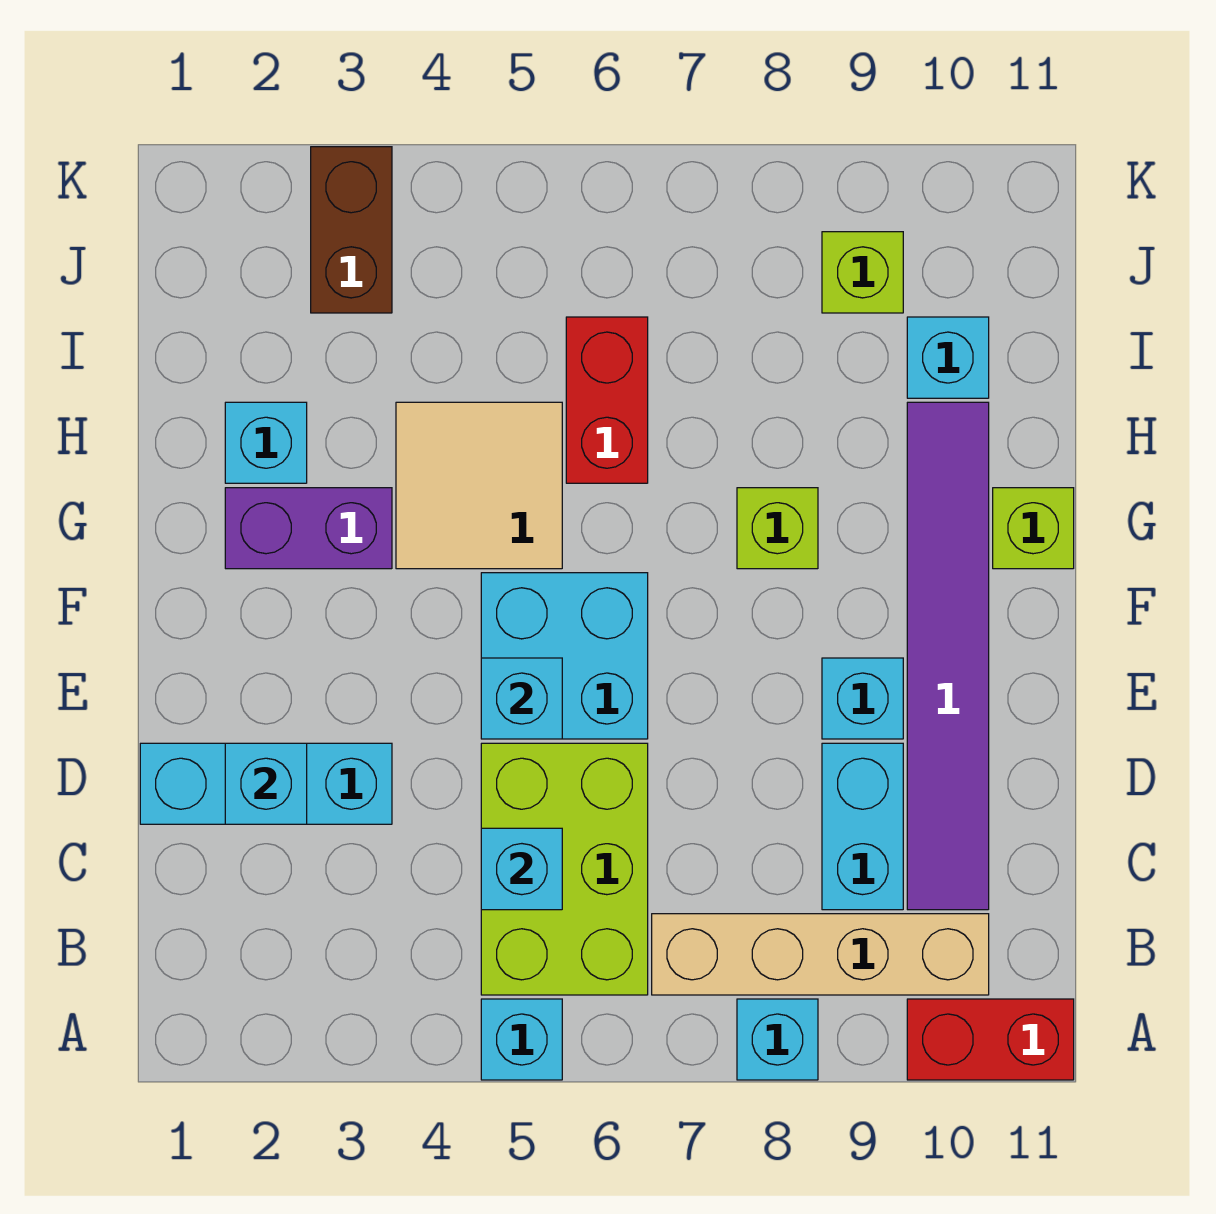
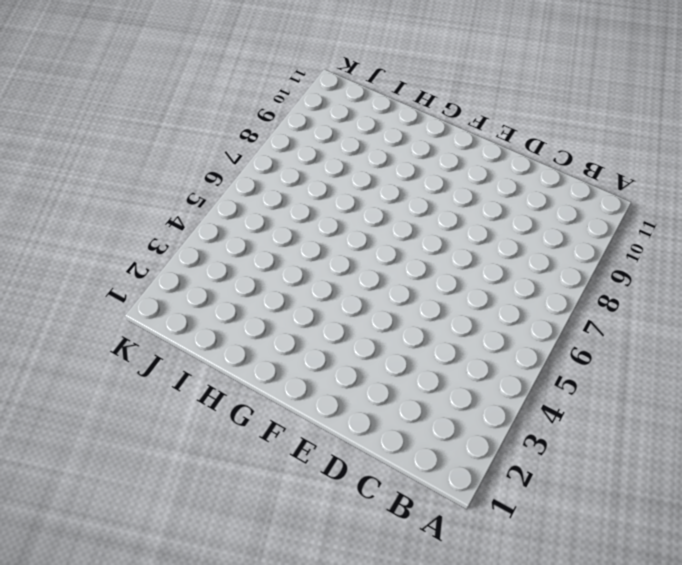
none -> cyan brick A5 level 1
none -> cyan brick A8 level 1
none -> red brick A10:A11 level 1

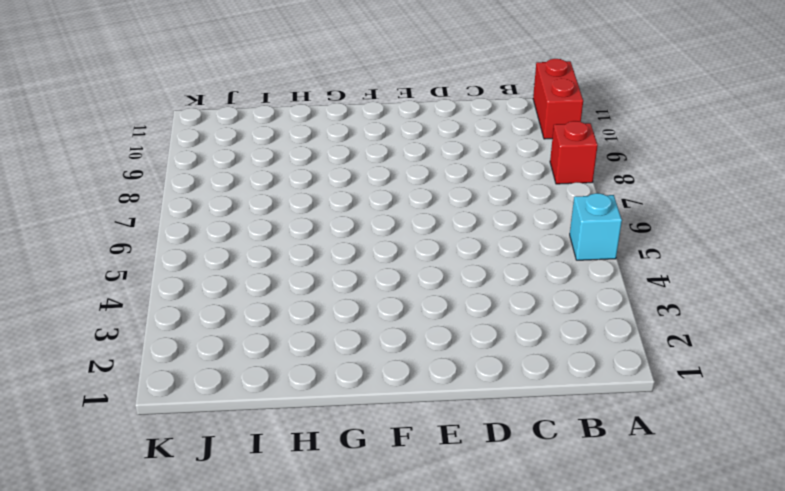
red brick A8 level 1 -> cyan brick A8 level 1
none -> lime brick B5:D6 level 1
none -> tan brick B7:B10 level 1
none -> cyan brick C9:D9 level 1

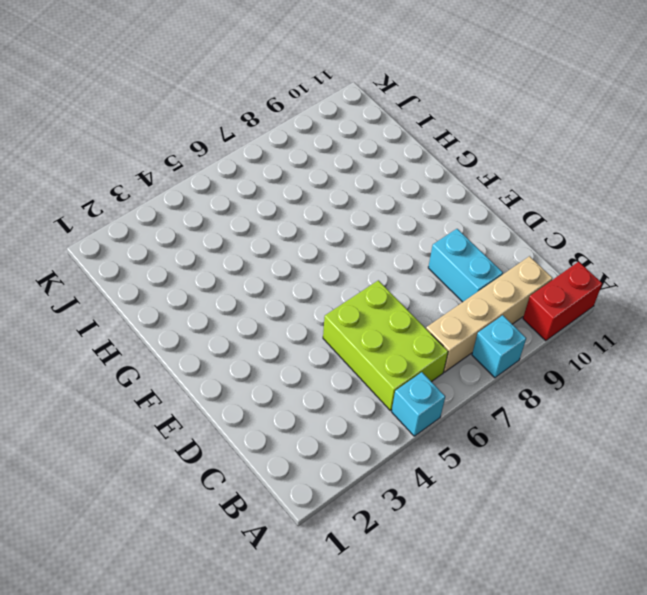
none -> purple tile C10:H10 level 1
none -> cyan brick D1:D3 level 1
none -> cyan brick E5:F6 level 1

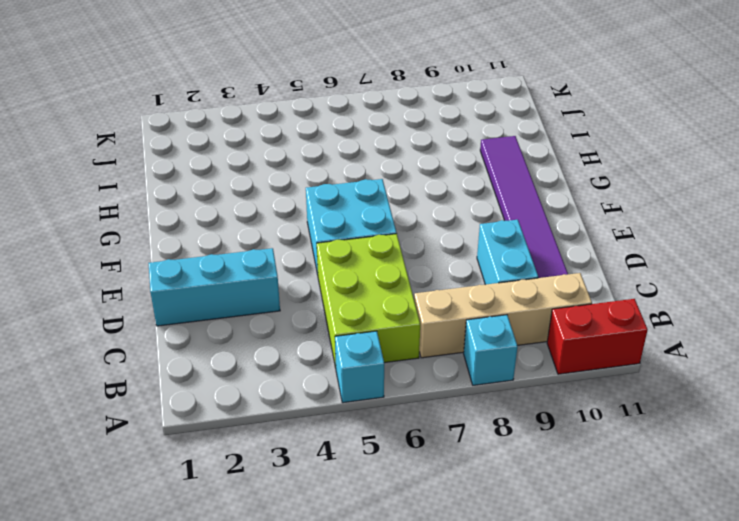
none -> cyan brick E9 level 1
none -> purple brick G2:G3 level 1
none -> tan tile G4:H5 level 1

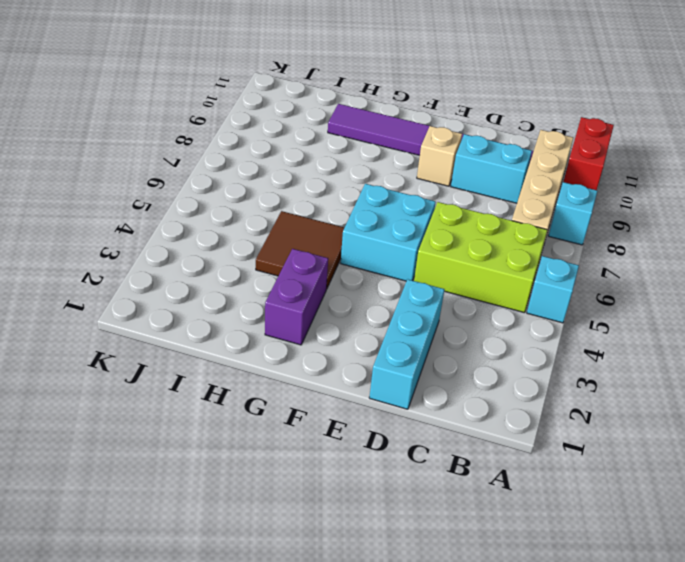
tan brick E9 level 1 -> cyan brick E9 level 1
brown tile G4:H5 level 1 -> tan tile G4:H5 level 1
none -> lime brick G8 level 1
none -> lime brick G11 level 1
none -> cyan brick H2 level 1

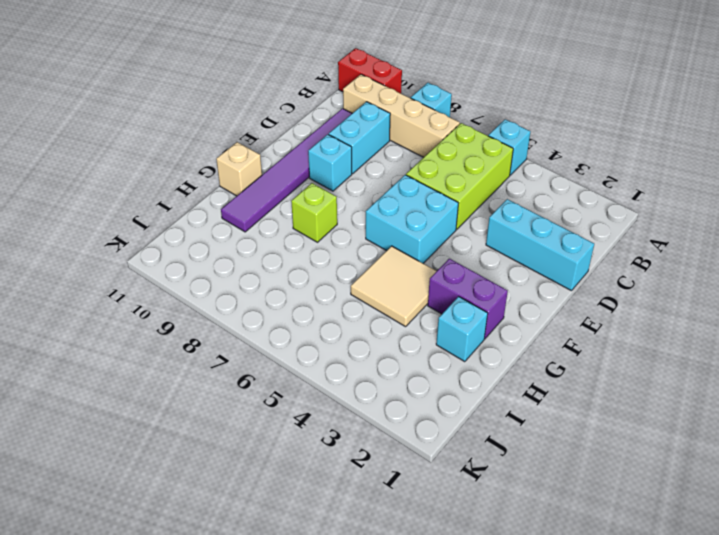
tan brick G11 level 1 -> lime brick G11 level 1
none -> red brick H6:I6 level 1
none -> cyan brick I10 level 1
none -> brown brick J3:K3 level 1

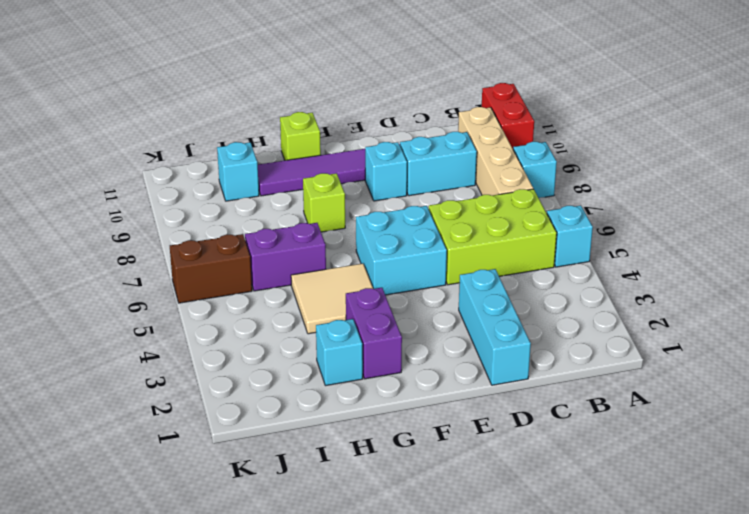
purple brick H6:I6 level 1 -> red brick H6:I6 level 1
brown brick J6:K6 level 1 -> brown brick J3:K3 level 1
none -> lime brick J9 level 1
none -> cyan brick C5 level 2
none -> cyan brick D2 level 2

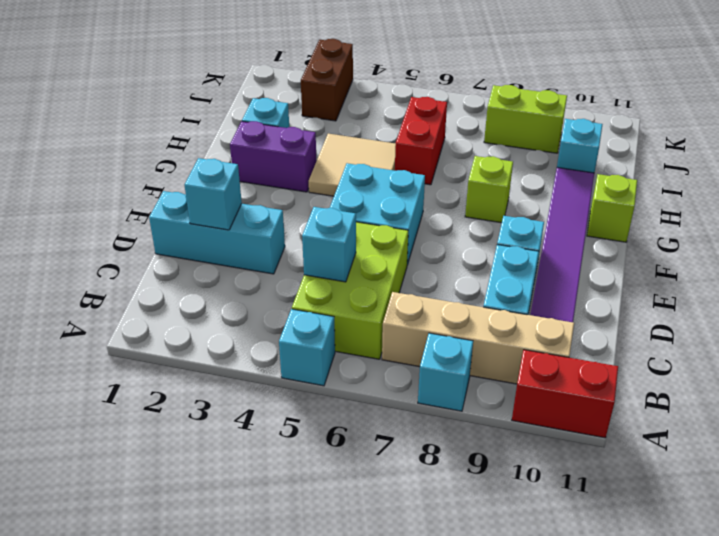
lime brick J8:J9 level 1 -> lime brick J9 level 1
none -> cyan brick E5 level 2

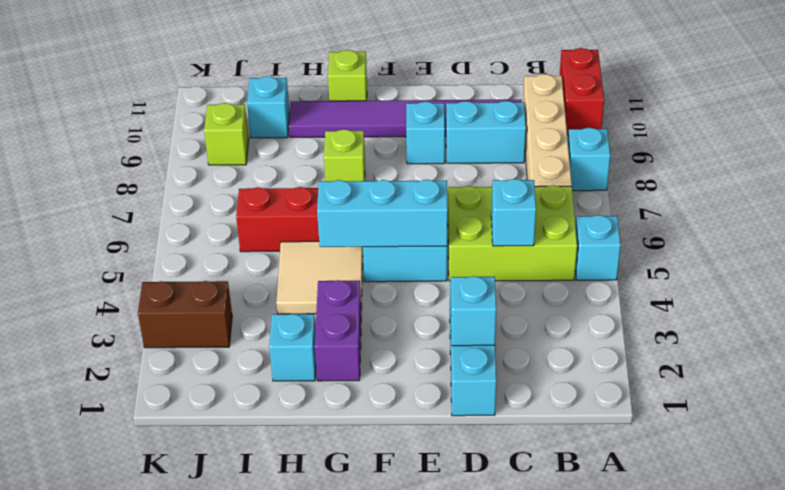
cyan brick E5:G5 level 2 -> cyan brick E5 level 2

